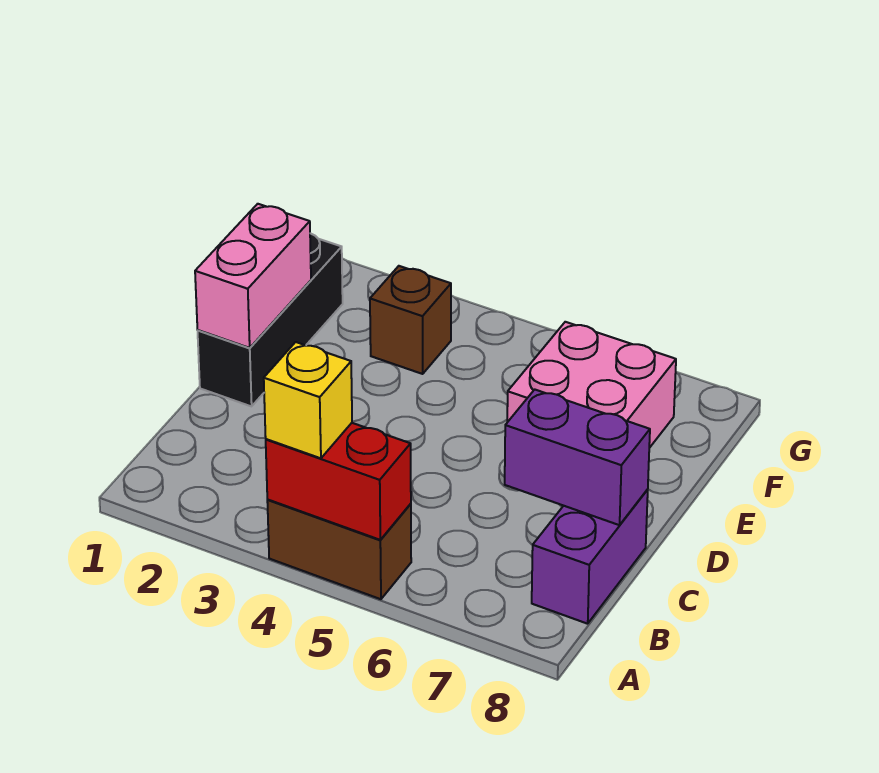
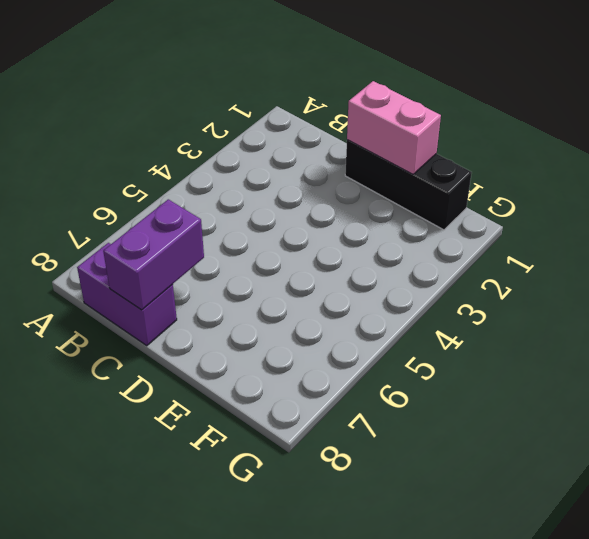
none -> brown brick A4:A5 level 1
none -> pink brick E6:F7 level 1

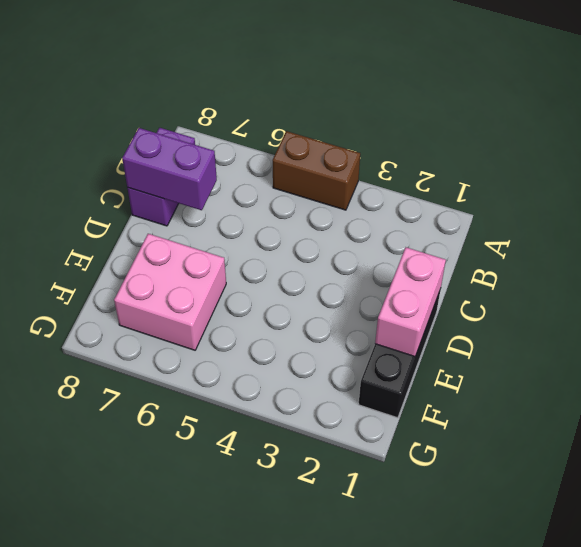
none -> brown brick F3 level 1
none -> red brick A4:A5 level 2

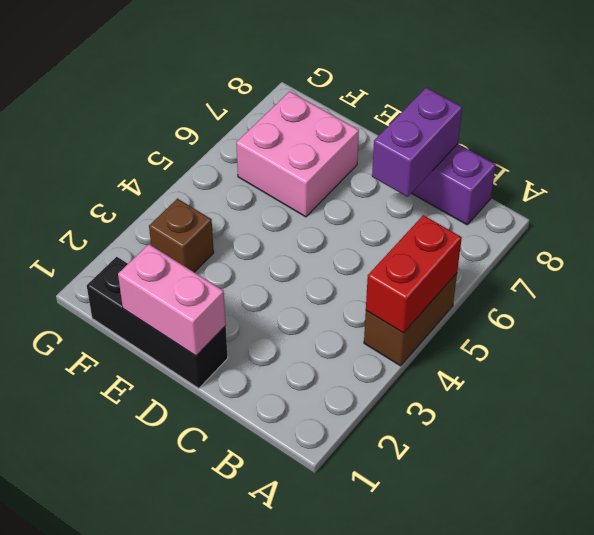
none -> yellow brick A4 level 3

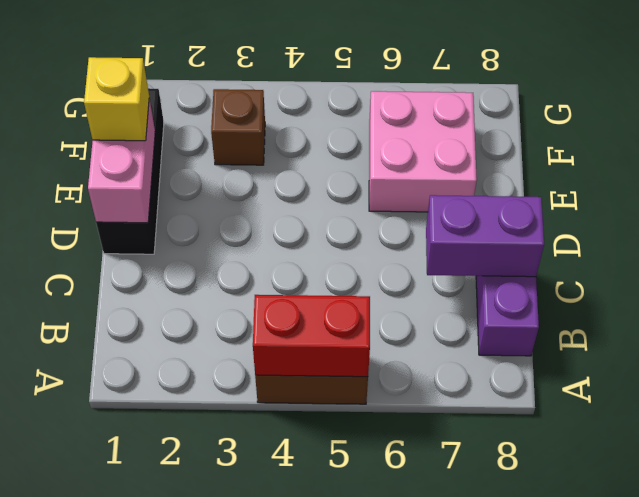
yellow brick E1 level 3 -> yellow brick A4 level 3

